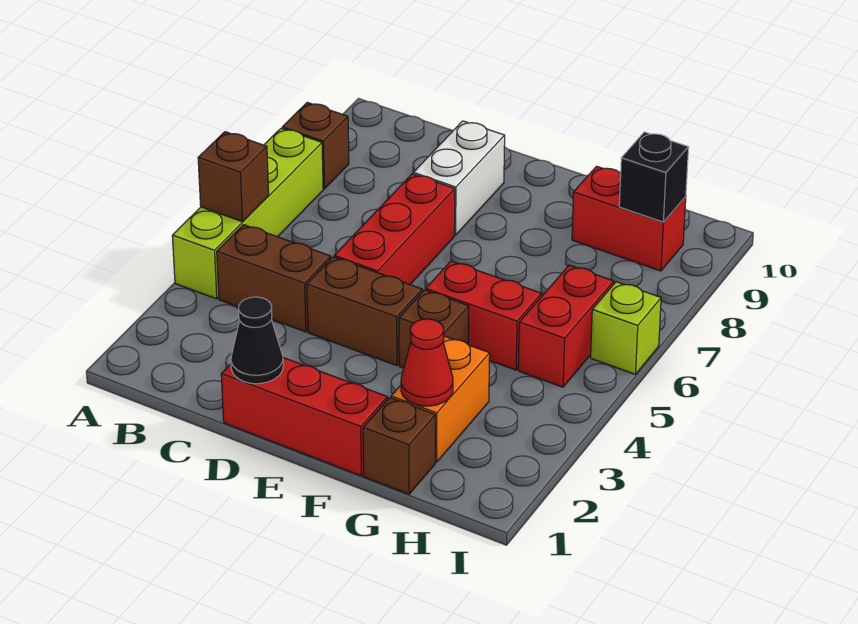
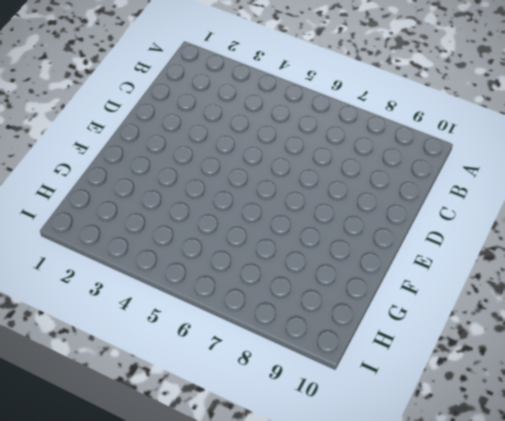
none -> lime brick A4:A7 level 1
none -> brown brick A8 level 1
none -> brown brick B4:C4 level 1

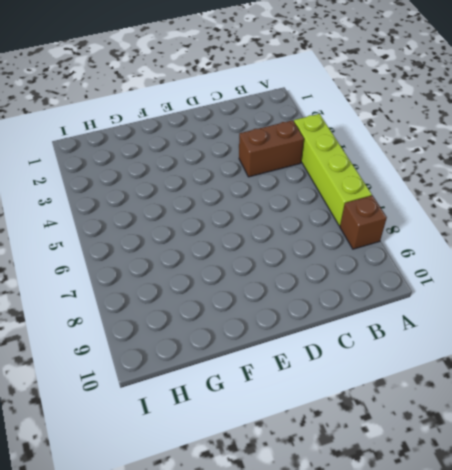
none -> red brick D1:F1 level 1
none -> brown brick D4:E4 level 1
none -> red brick D5:D7 level 1

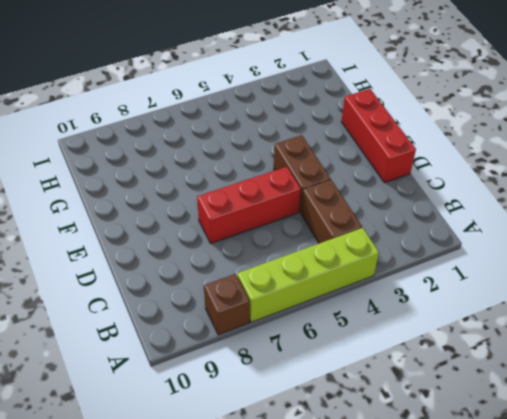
none -> white brick D8:D9 level 1
none -> brown brick F4 level 1
none -> red brick F5:G5 level 1

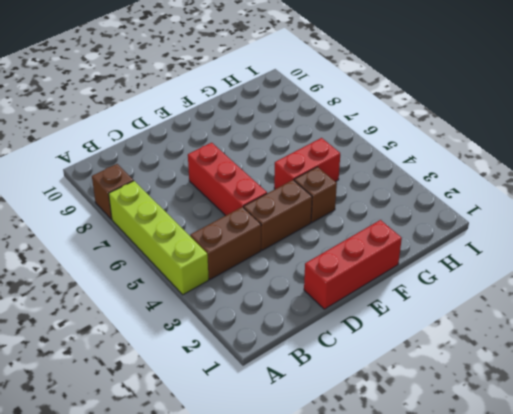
none -> white brick D8:D9 level 1
none -> brown brick G1 level 1
none -> orange brick G2:G3 level 1

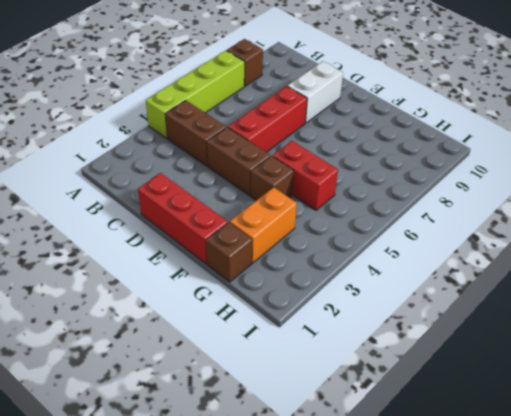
none -> red brick G9:H9 level 1
none -> red brick H5:H6 level 1
none -> lime brick I6 level 1

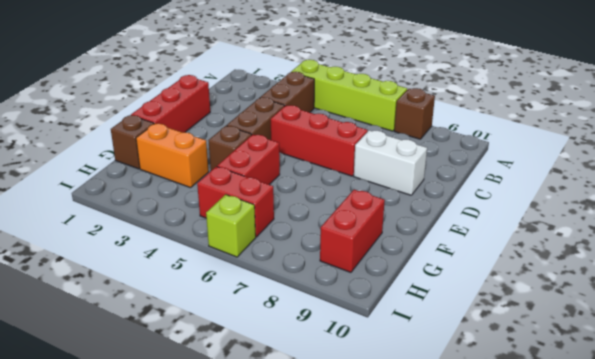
none -> brown brick A5 level 2
none -> black cone D1 level 2
none -> red cone G2 level 2

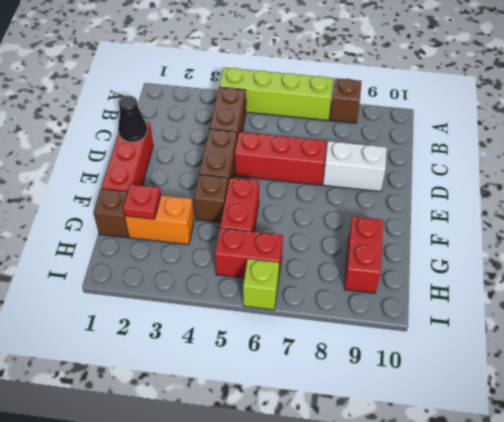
red plate G2 level 2 -> red cone G2 level 2
none -> brown brick A5 level 2
none -> black brick H9 level 2

